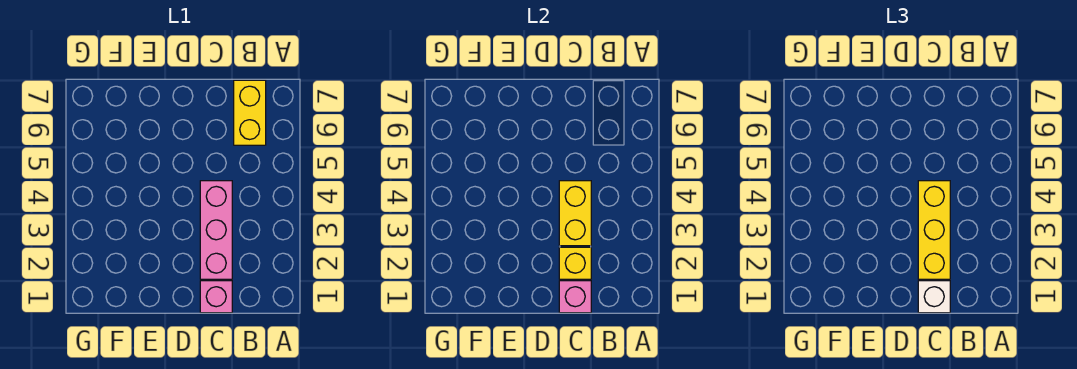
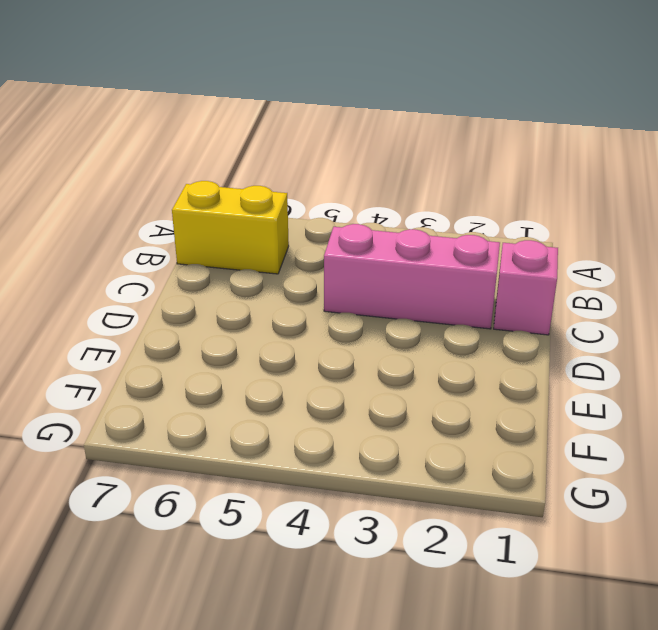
none -> pink brick C1 level 2
none -> yellow brick C2 level 2

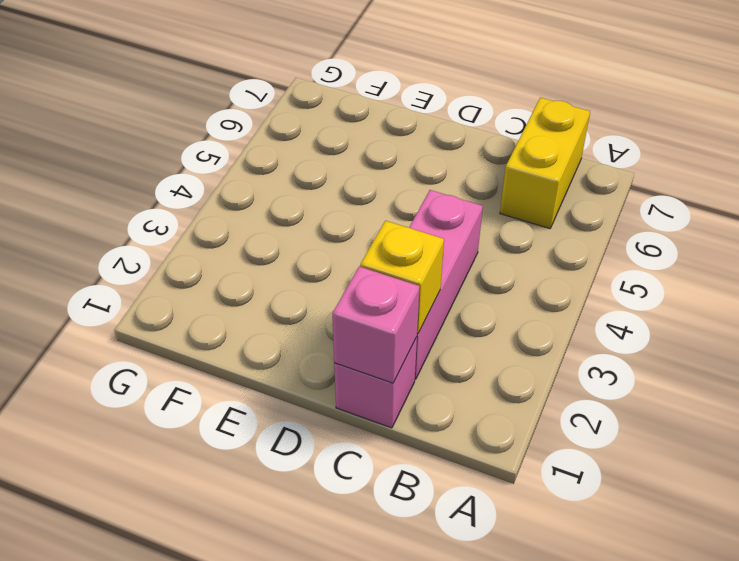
none -> yellow brick C3:C4 level 2
none -> white brick C1 level 3

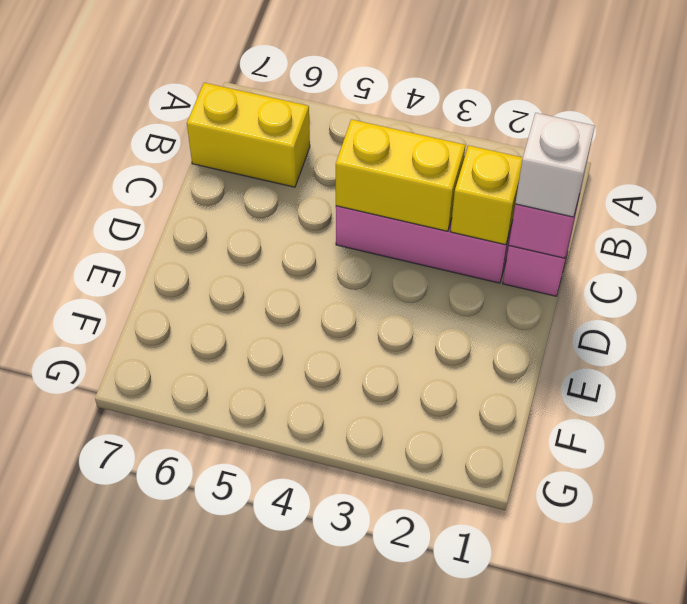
none -> yellow brick C2:C4 level 3

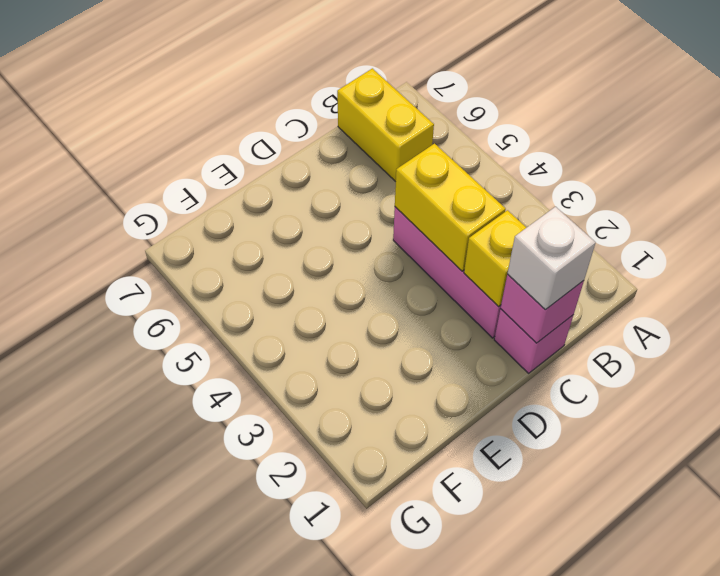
none -> yellow brick C2:C4 level 3

